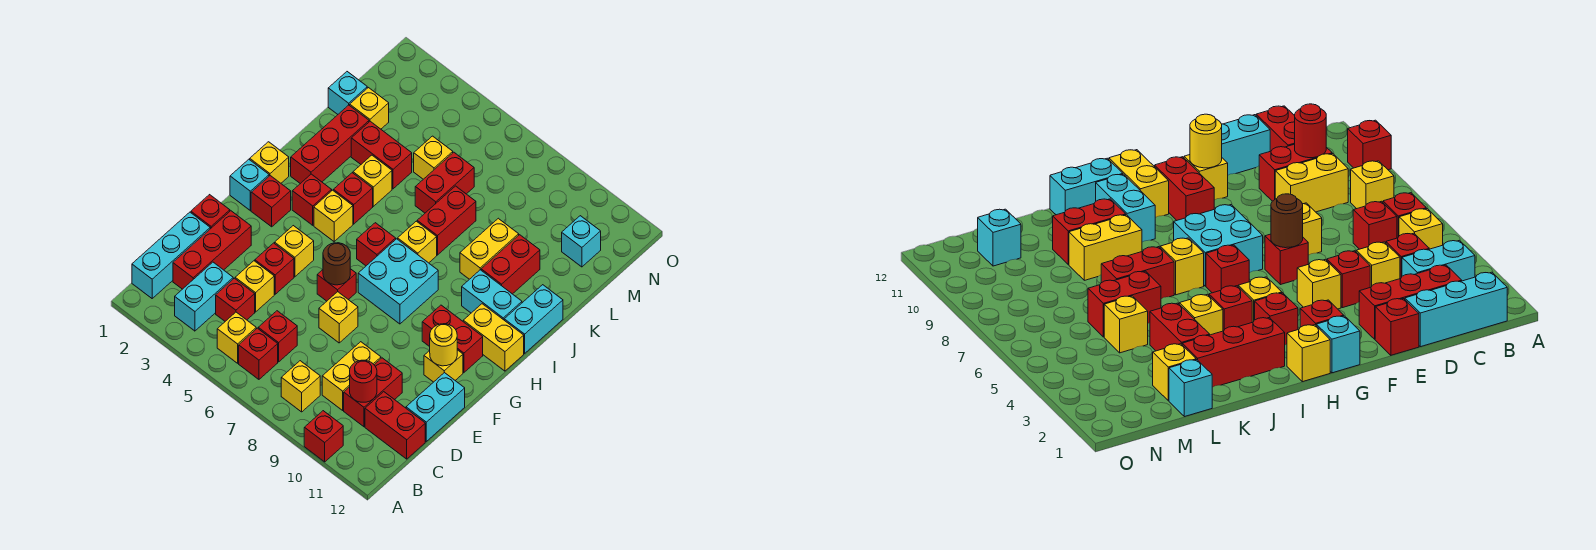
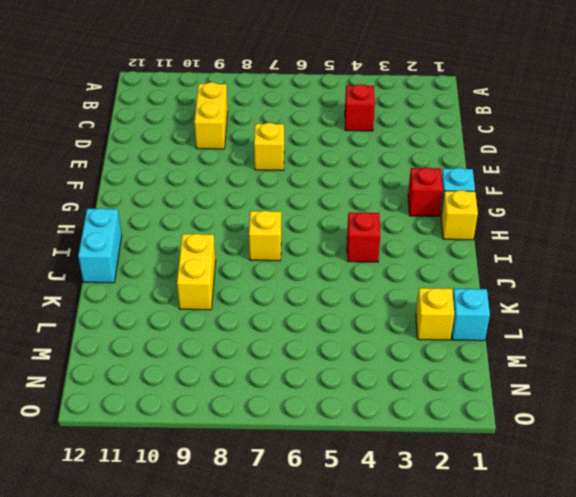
none -> red brick A10 level 1
none -> cyan brick B1:D1 level 1
none -> cyan brick B3:C3 level 1
none -> yellow brick B5 level 1

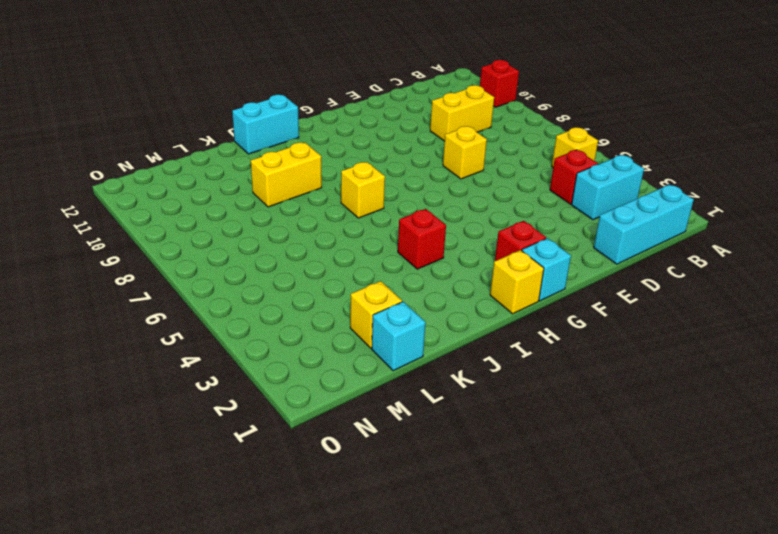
none -> red brick B6 level 1
none -> yellow brick B8 level 1
none -> red brick C2:E2 level 1
none -> red brick C6 level 1

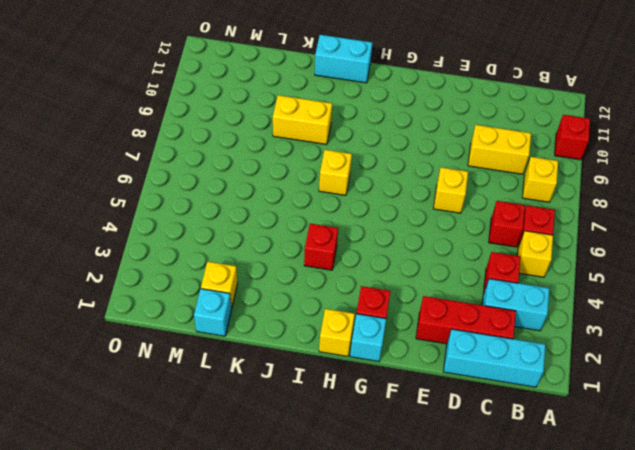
none -> red brick C10:D10 level 1
none -> red brick C11:C12 level 1
none -> yellow brick D4 level 1
none -> cyan brick D12:E12 level 1

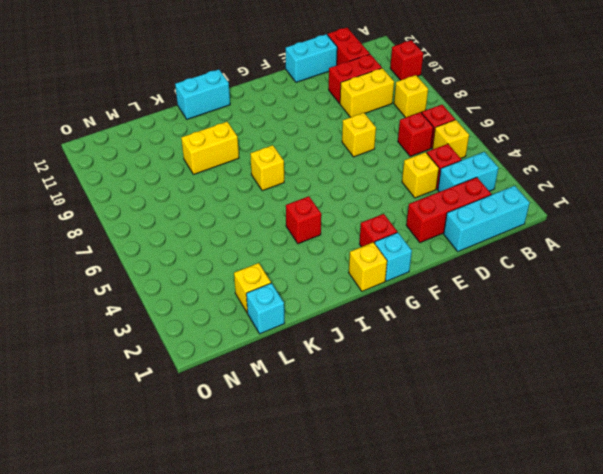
none -> red brick E1 level 1
none -> red brick E4 level 1
none -> yellow brick F4 level 1
none -> red brick F6 level 1

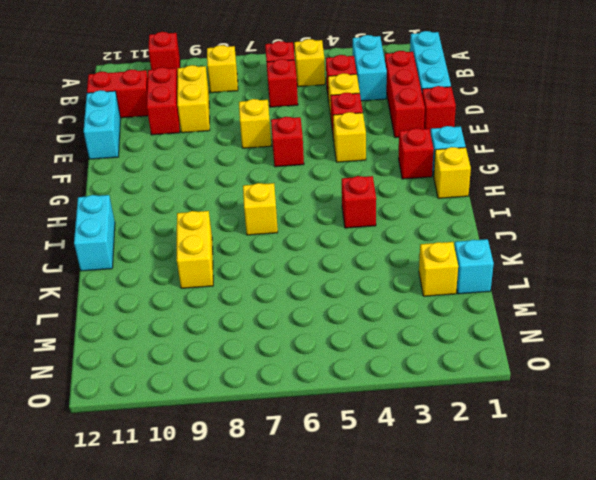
none -> yellow brick F11 level 1
none -> cyan brick G7:H8 level 1
none -> red brick G10:G11 level 1
none -> red brick H3 level 1

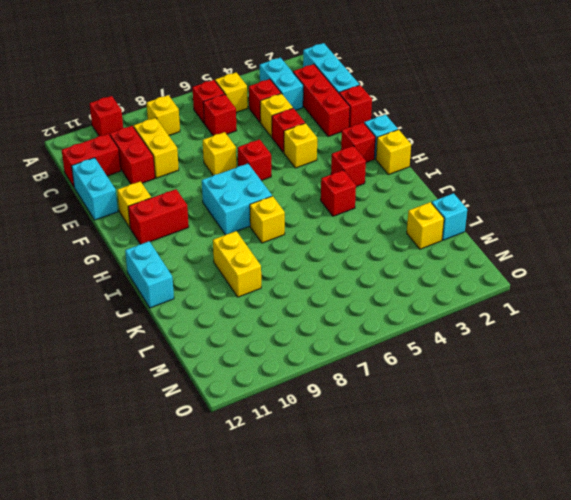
none -> yellow brick H4 level 1
none -> red brick H6 level 1
none -> yellow brick H11:H12 level 1
none -> red brick I2:K2 level 1

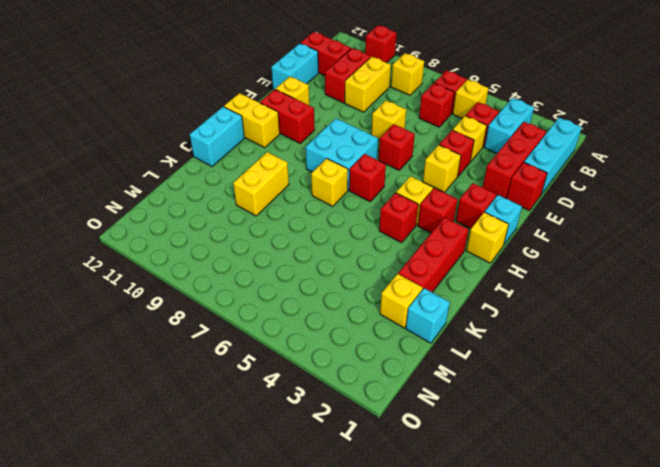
none -> cyan brick I10:I11 level 1
none -> yellow brick J4 level 1
none -> red brick J7:K7 level 1
none -> red brick J10:K10 level 1

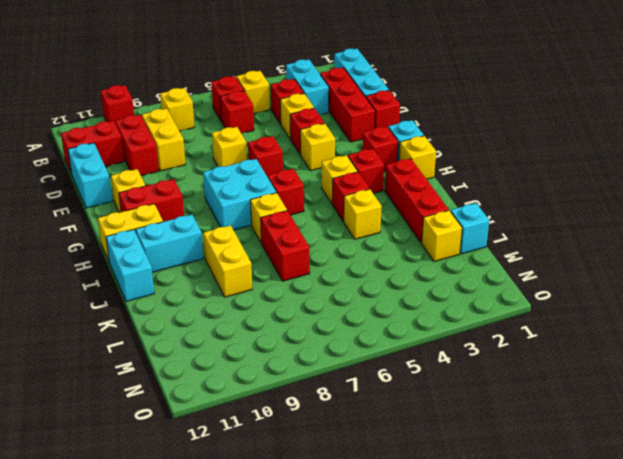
none -> red brick J10:K10 level 1
none -> red brick K3:K4 level 1
none -> red brick K6:L6 level 1
none -> yellow brick L5 level 1

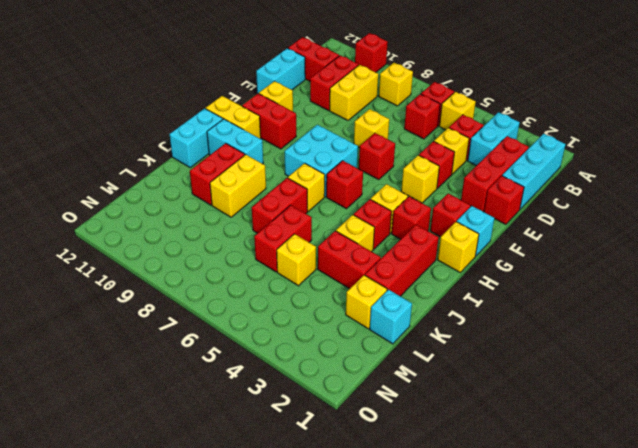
none -> cyan brick M11 level 1
none -> red round brick C10 level 2
none -> brown round brick F6 level 2
none -> yellow round brick F11 level 2

